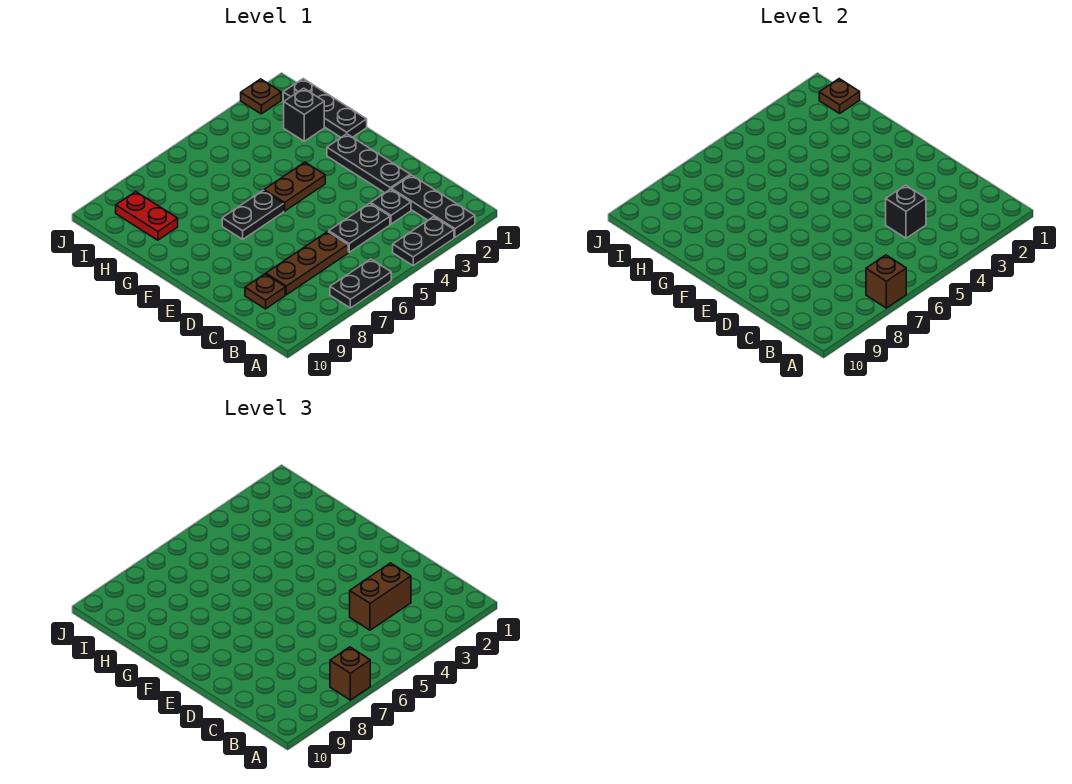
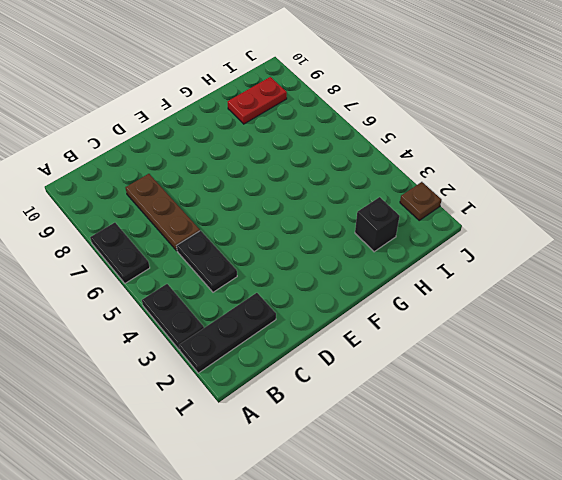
none -> black plate C3 level 1
none -> brown plate C9 level 1
none -> black plate D2:F2 level 1

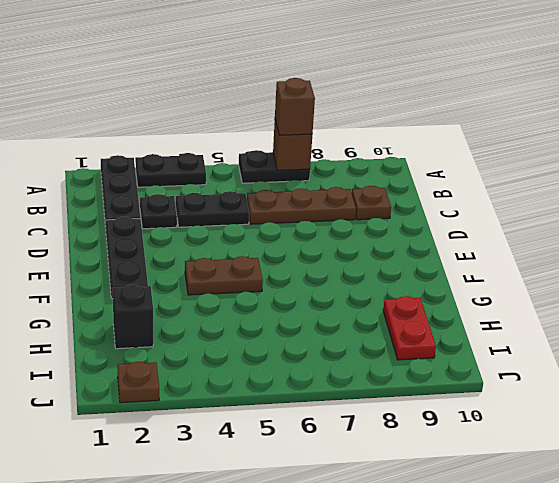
none -> black plate F6:F7 level 1
none -> black plate G1:I1 level 1
none -> black brick C4 level 2

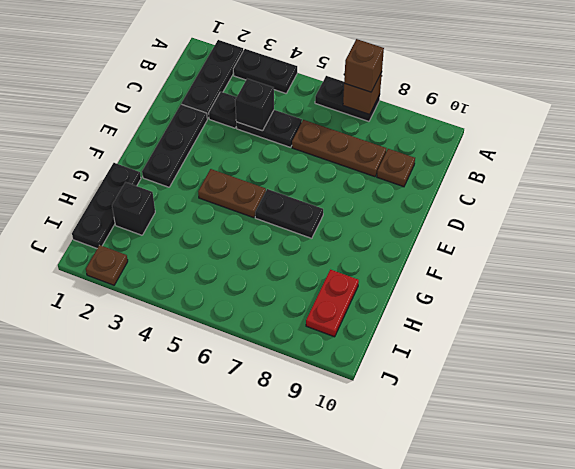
none -> brown plate I1 level 2
none -> brown brick C3:C4 level 3

